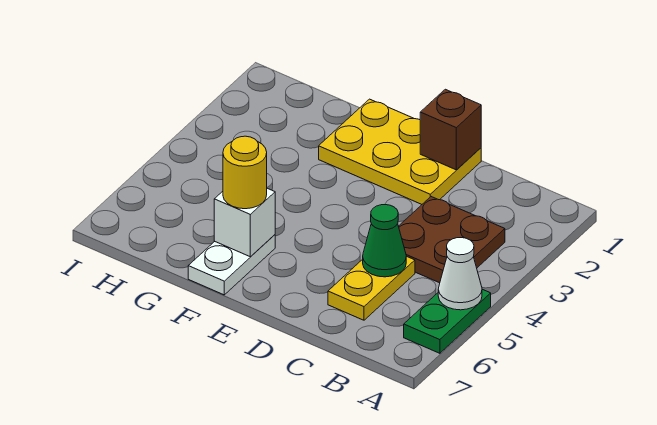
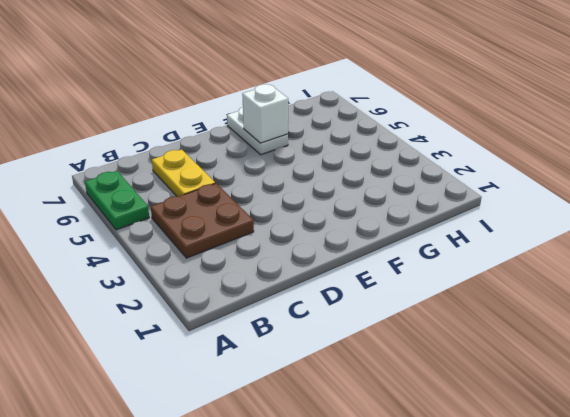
none -> yellow plate D1:F2 level 1
none -> white cone A5 level 2

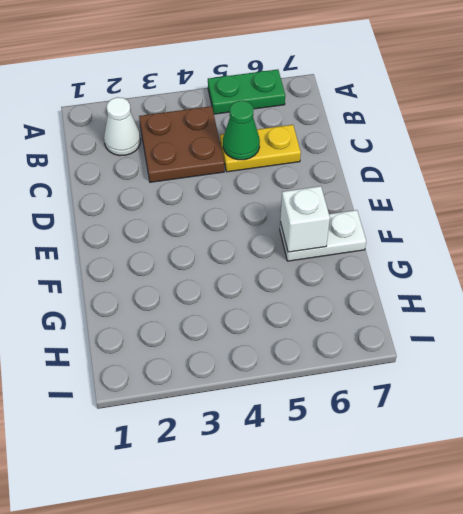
white cone B2 level 1 -> white cone A5 level 2
none -> yellow plate D1:F2 level 1
none -> brown brick D1 level 2

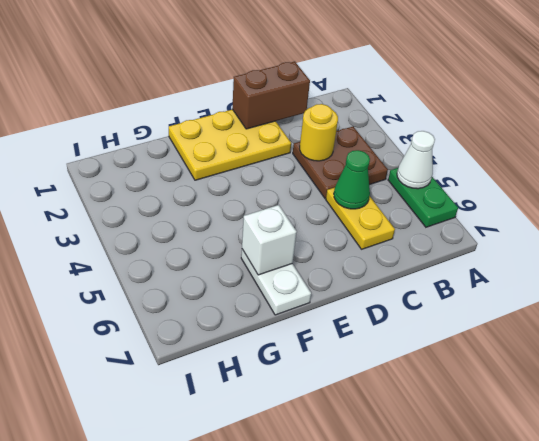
brown brick C1:D1 level 2 -> brown brick D1 level 2
yellow round brick C3 level 2 -> yellow round brick F6 level 3

